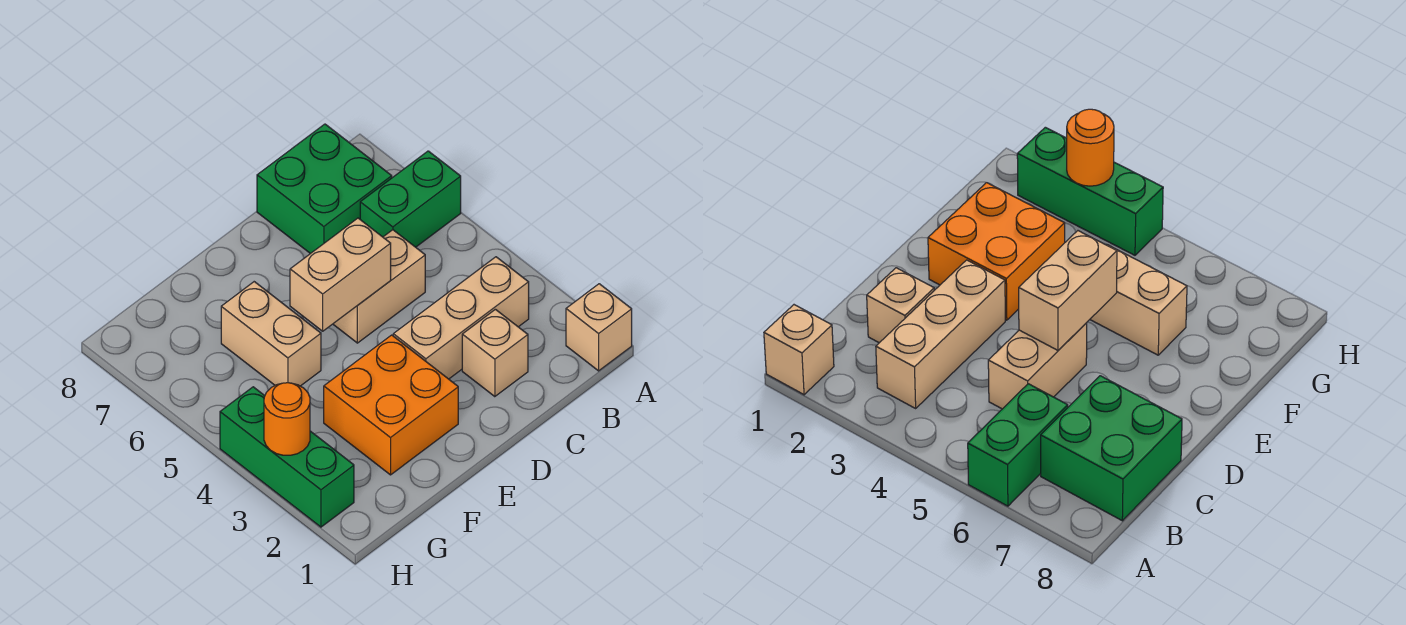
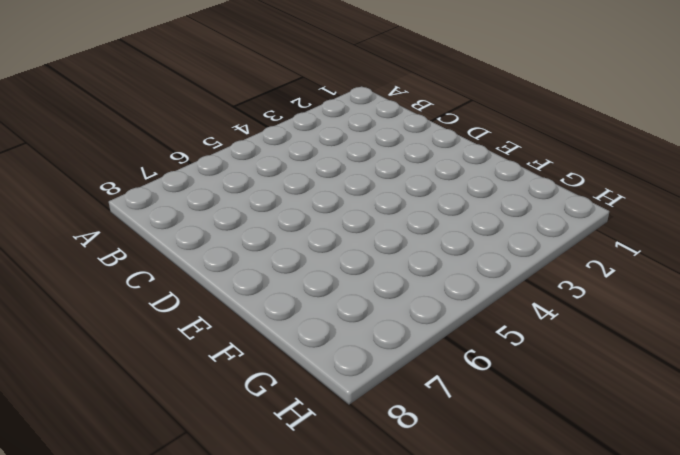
none -> tan brick A1 level 1
none -> green brick A6:B6 level 1

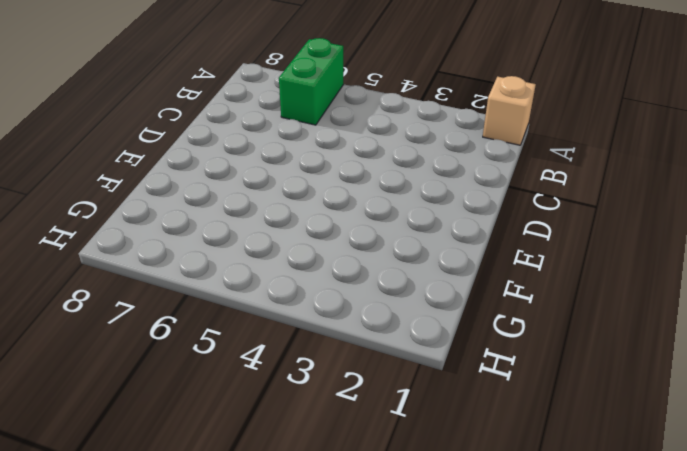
none -> tan brick B3:D3 level 1
none -> green brick B7:C8 level 1

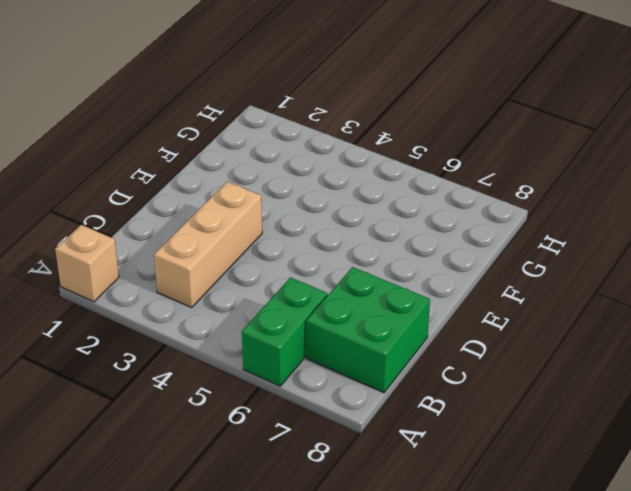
none -> tan brick C2 level 1
none -> tan brick C5:D5 level 1

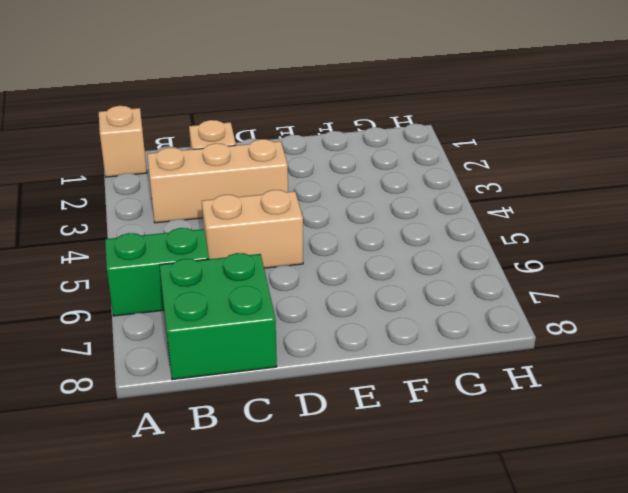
none -> orange brick E2:F3 level 1
none -> tan brick F5:F6 level 1

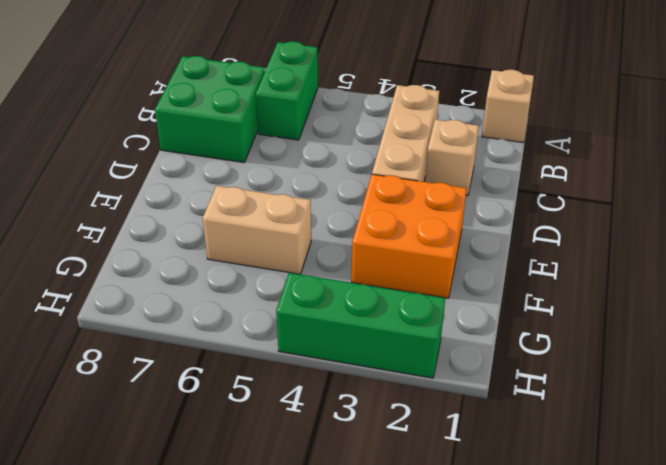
none -> tan brick C5:D5 level 1
none -> tan brick D5:E5 level 2

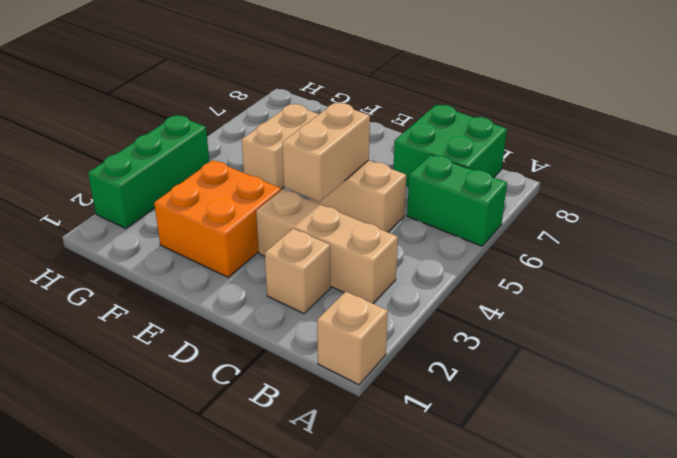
tan brick D4:D5 level 2 -> tan brick D5:E5 level 2
none -> orange round brick H3 level 2

